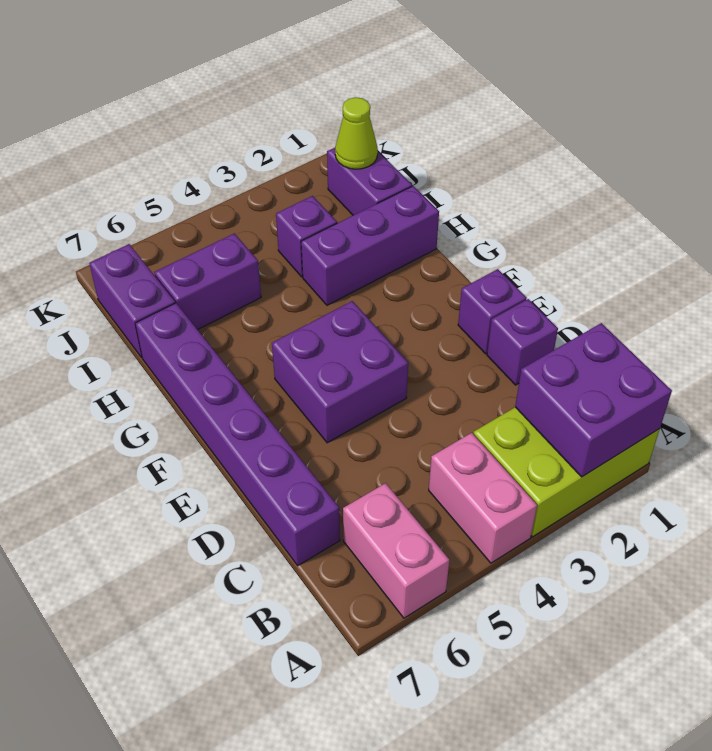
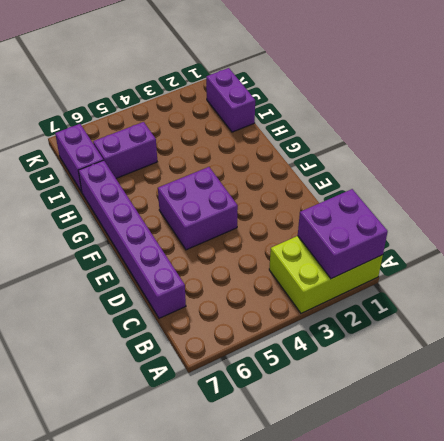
none -> pink brick A4:B4 level 1
none -> pink brick A6:B6 level 1
none -> purple brick D1 level 1

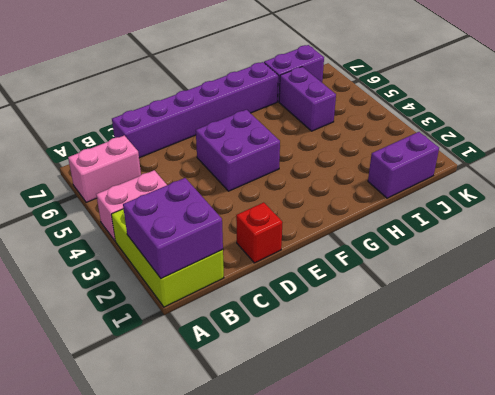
red brick D1 level 1 -> purple brick D1 level 1
none -> purple brick E1 level 1
none -> purple brick H1:H3 level 1
none -> purple brick I3 level 1

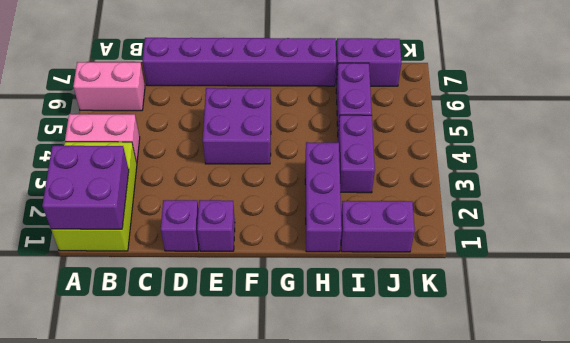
purple brick I3:I4 level 1 -> purple brick I3 level 1
none -> lime cone J1 level 2

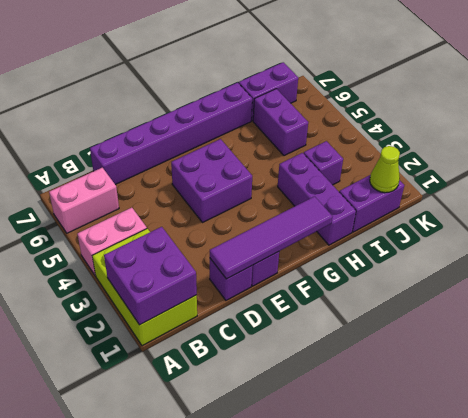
purple tile D1:G1 level 2 -> none

